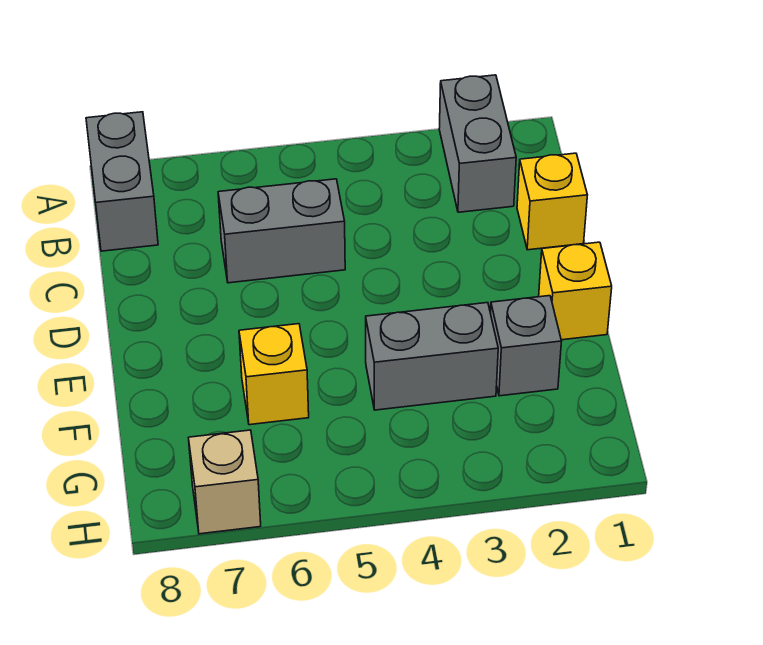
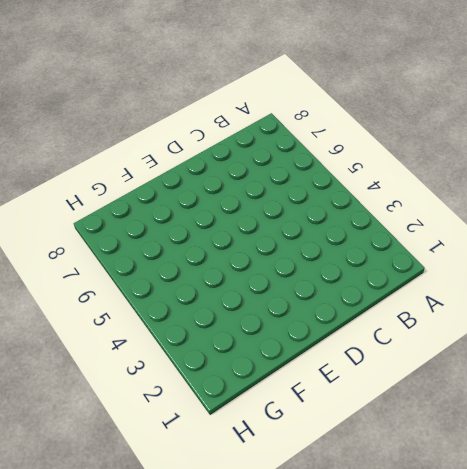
none -> grey brick A2:B2 level 1
none -> grey brick A8:B8 level 1

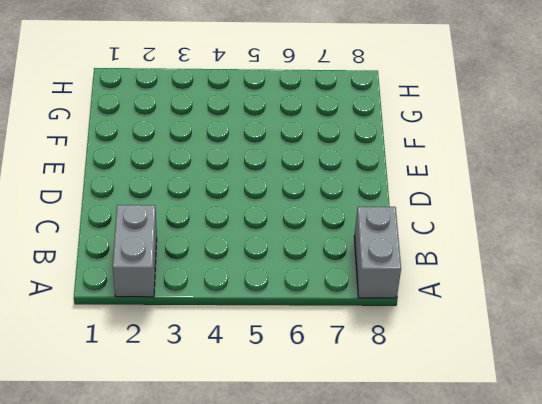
none -> yellow brick C1 level 1
none -> grey brick C5:C6 level 1

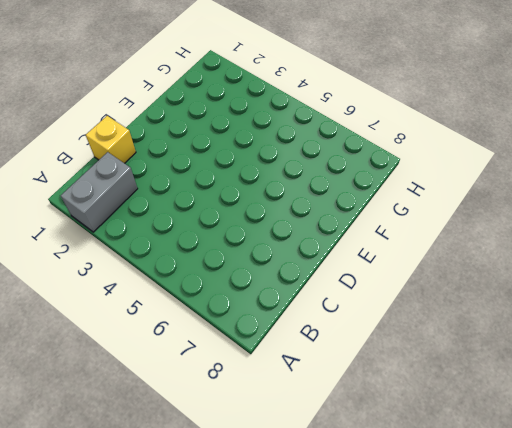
none -> grey brick A8:B8 level 1
none -> grey brick C5:C6 level 1

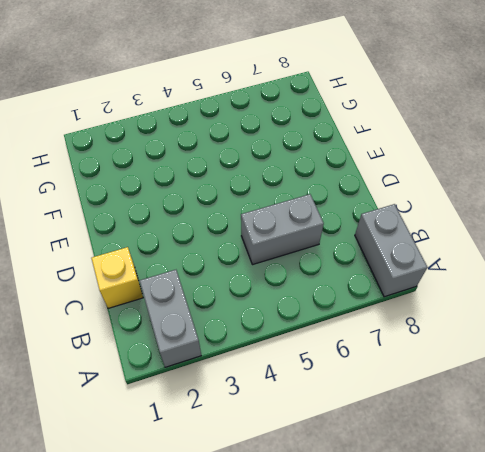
none -> yellow brick E1 level 1
none -> grey brick F2 level 1

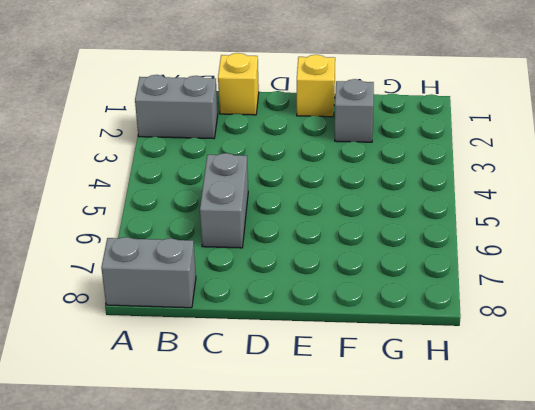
none -> grey brick F3:F4 level 1
none -> yellow brick F6 level 1

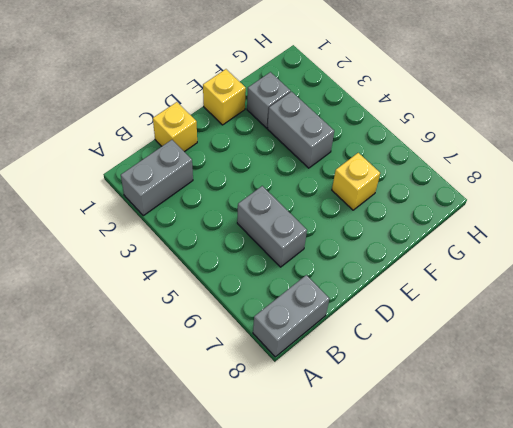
none -> tan brick H7 level 1

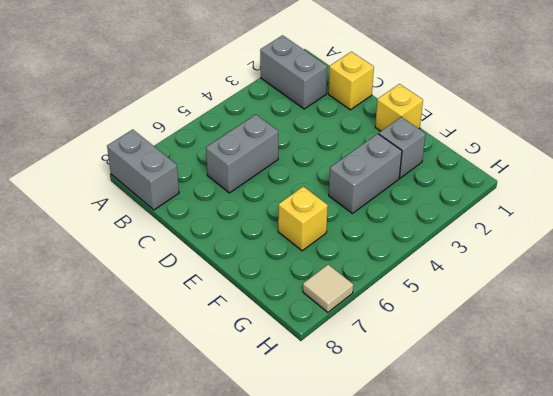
tan tile H7 level 1 -> tan brick H7 level 1

